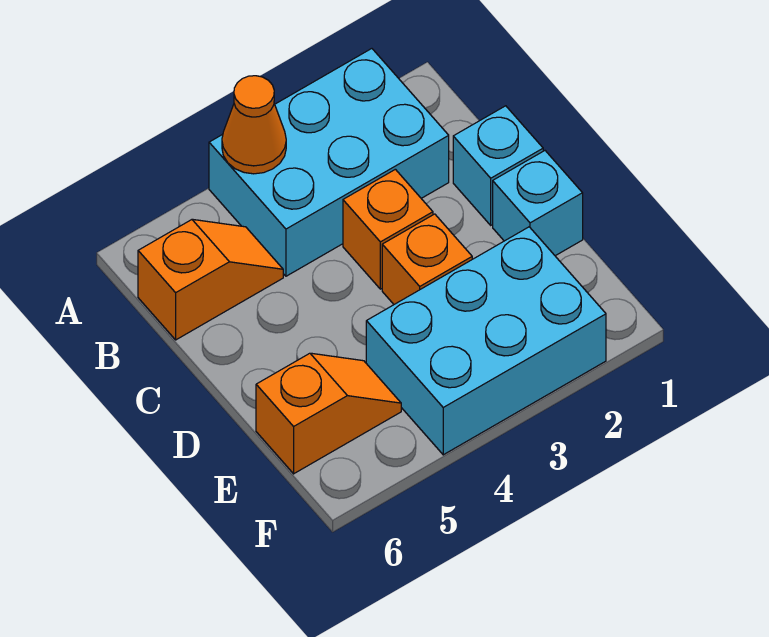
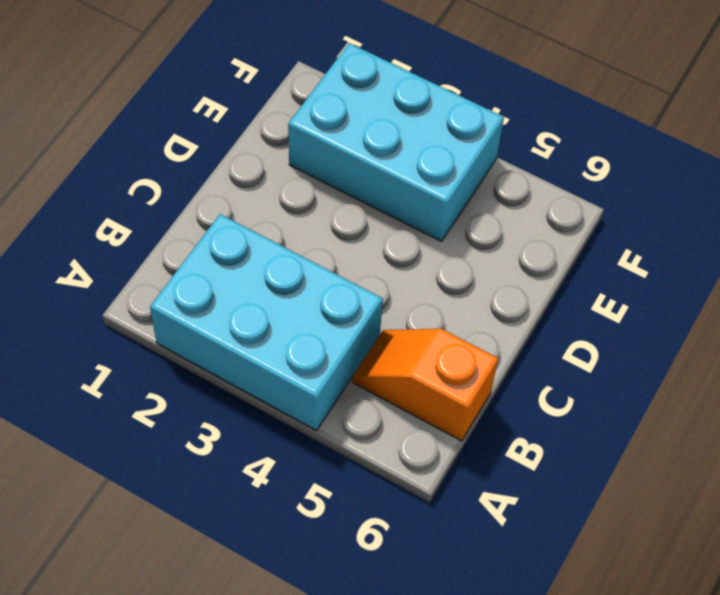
none -> cyan brick C1 level 1
none -> orange brick C3 level 1

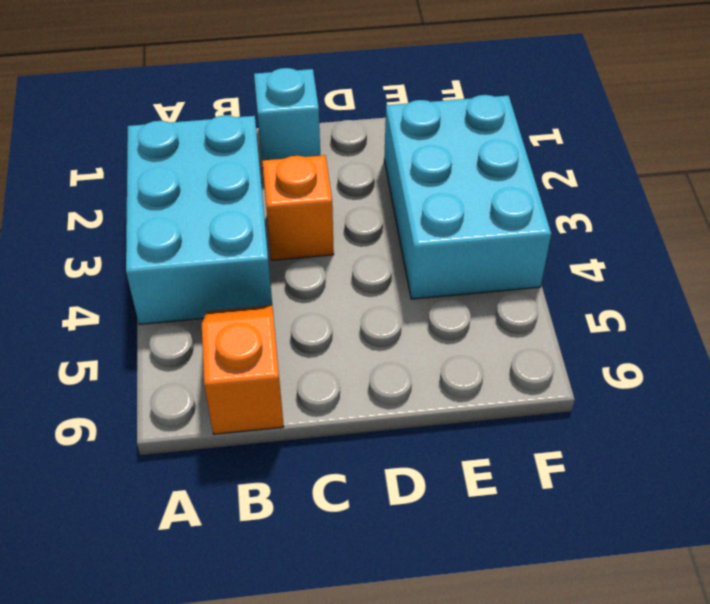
none -> cyan brick D1 level 1
none -> orange brick D3 level 1

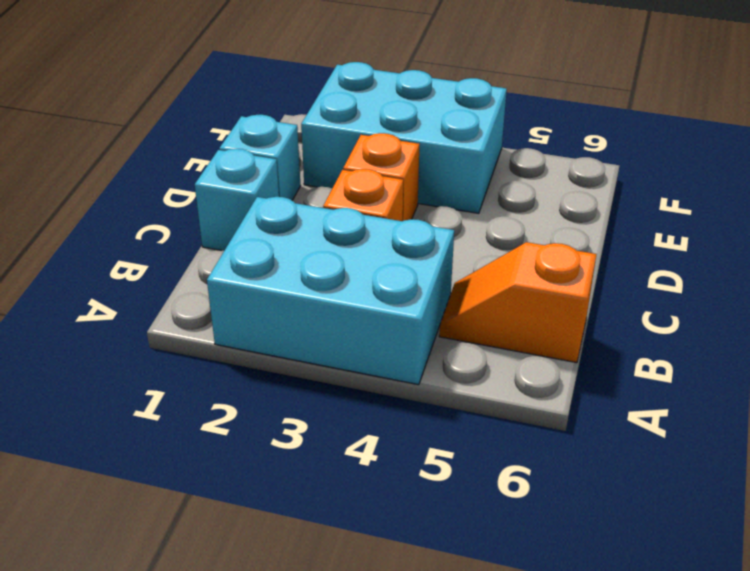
none -> orange slope E5:E6 level 1 top 6
none -> orange cone A4 level 2

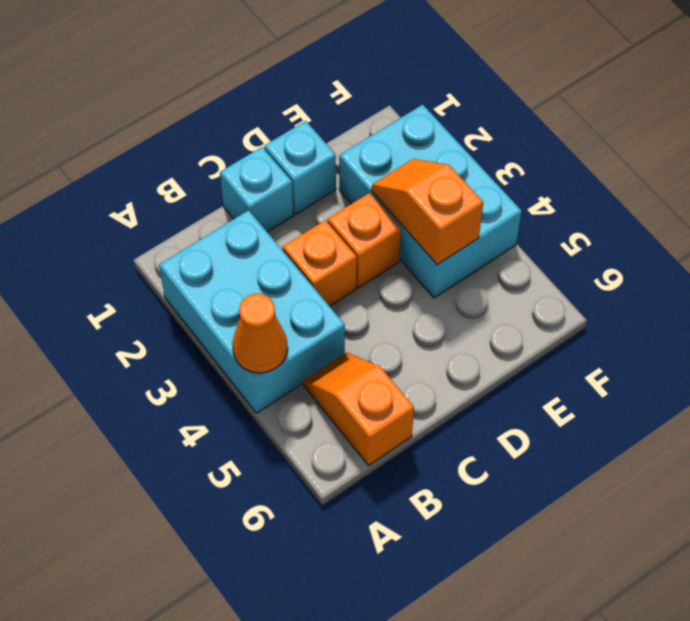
orange slope E3:E4 level 2 top 4 -> orange slope E5:E6 level 1 top 6

